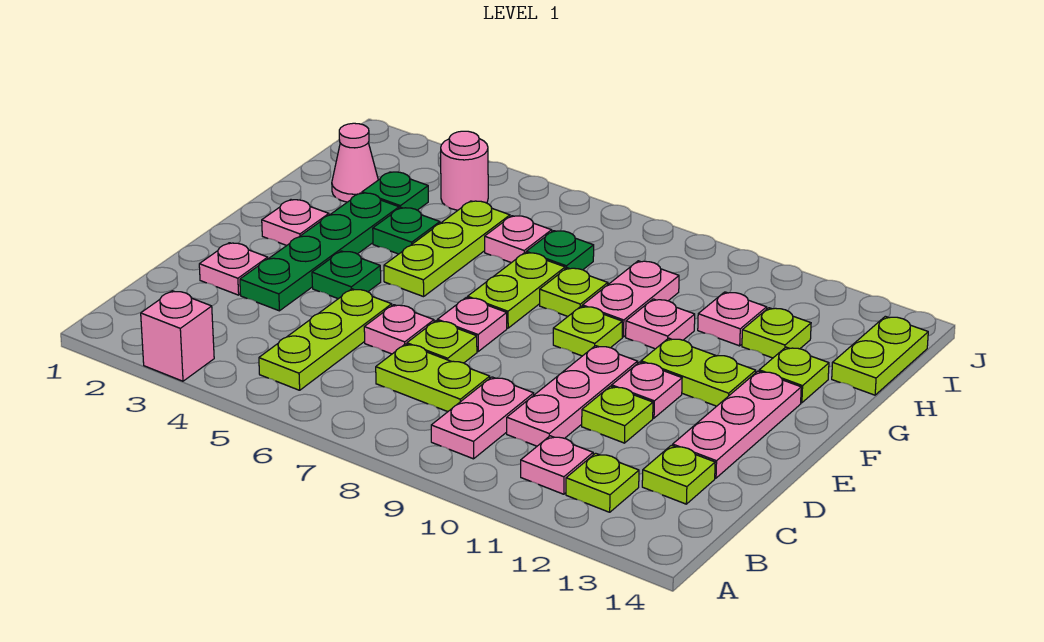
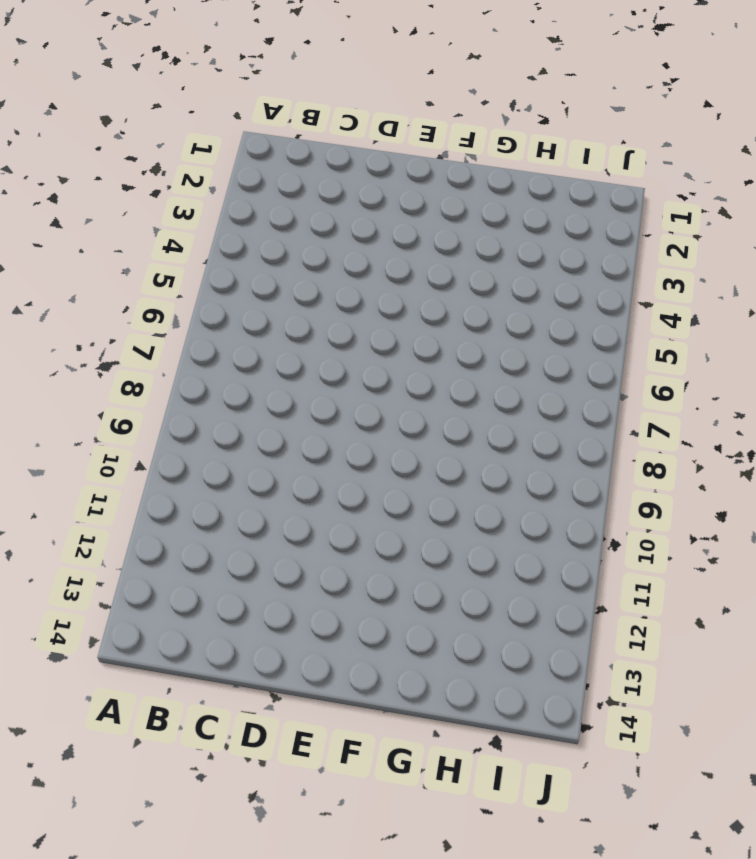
none -> pink brick A3 level 1
none -> lime plate B5:D5 level 1
none -> pink plate B9:C9 level 1
none -> pink plate B11 level 1

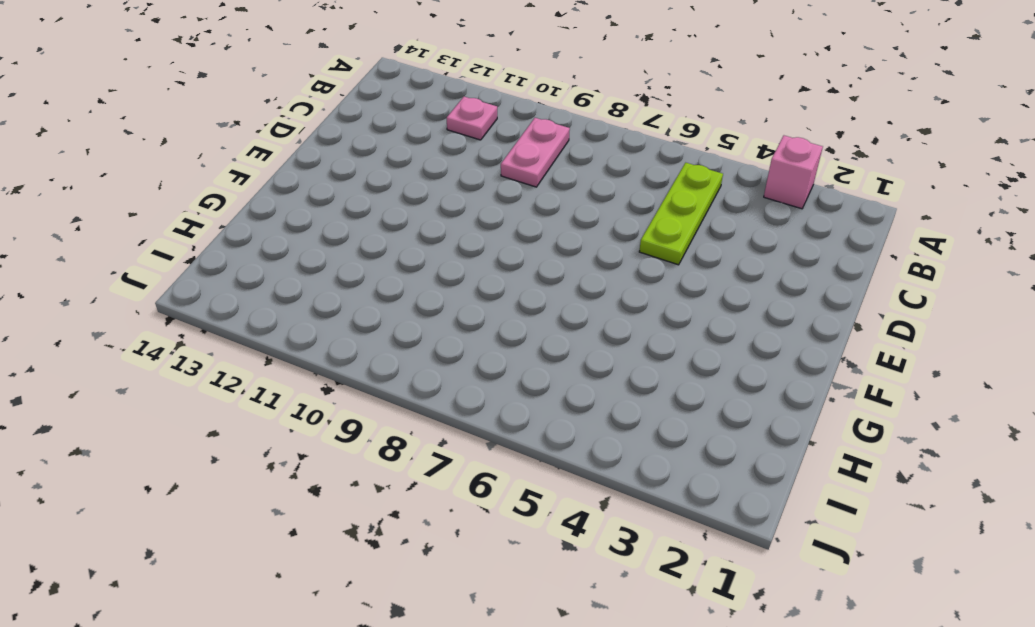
none -> lime plate B12 level 1
none -> lime plate C7:C8 level 1
none -> pink plate C10:E10 level 1
none -> lime plate C13 level 1

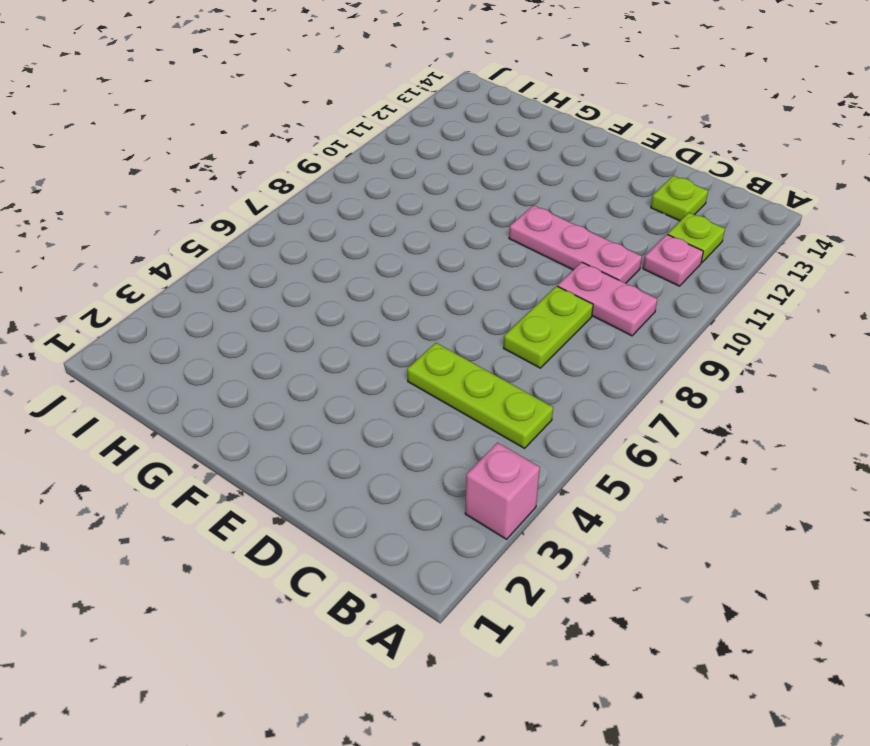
none -> pink plate D2 level 1
none -> green plate D3:G3 level 1
none -> pink plate D6 level 1
none -> lime plate D7 level 1

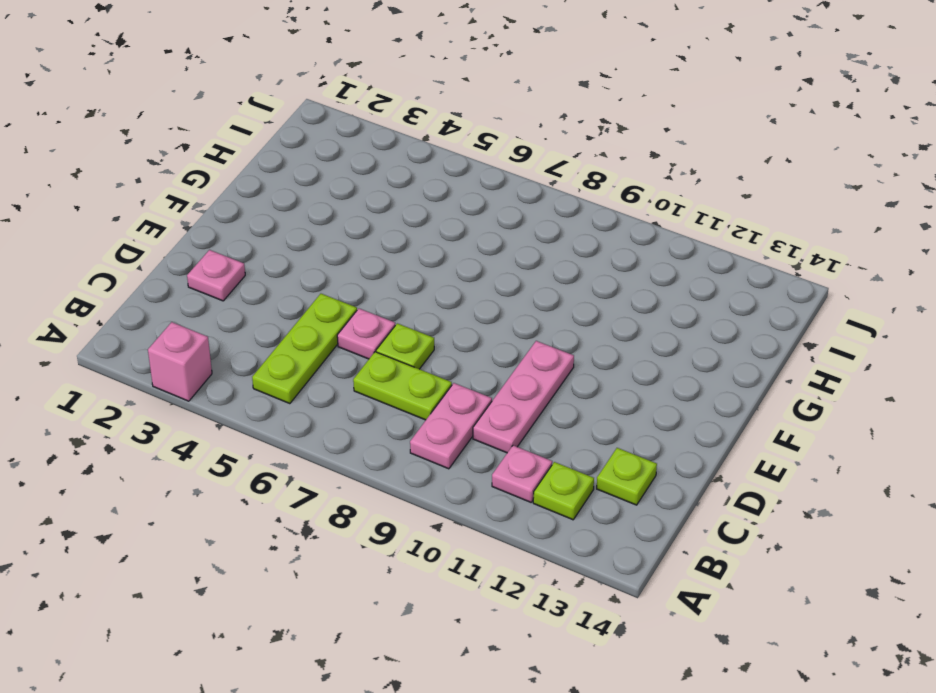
none -> green plate D3:G3 level 1
none -> lime plate D11 level 1
none -> pink plate D13:F13 level 1
none -> green plate E4 level 1

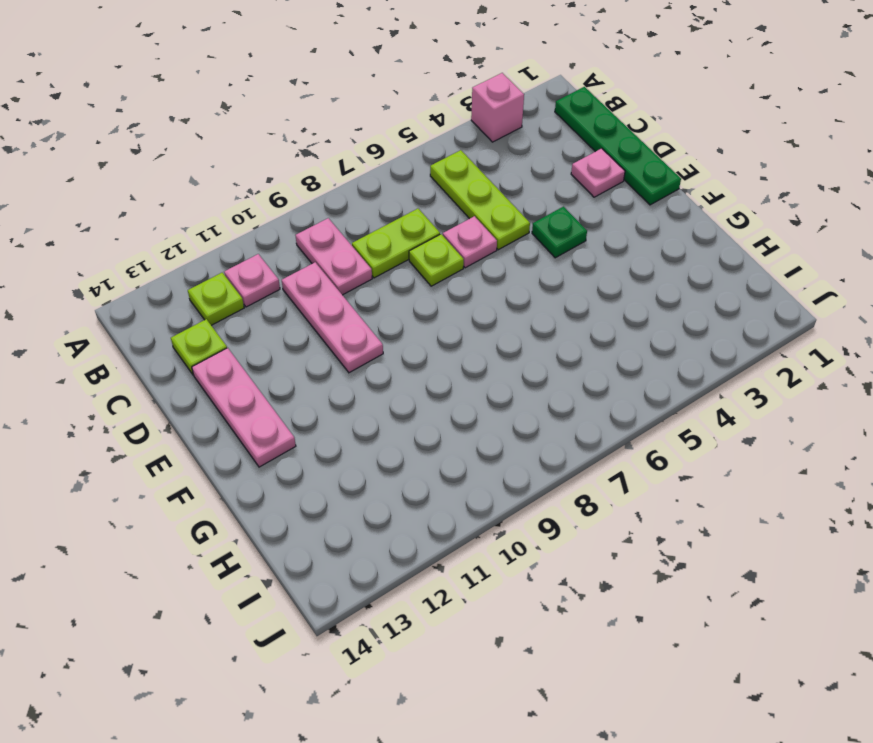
green plate B1:E1 level 1 -> green plate D3:G3 level 1
none -> lime plate D11 level 1
none -> pink plate E7 level 1
none -> pink plate E11 level 1
none -> pink plate F2 level 1

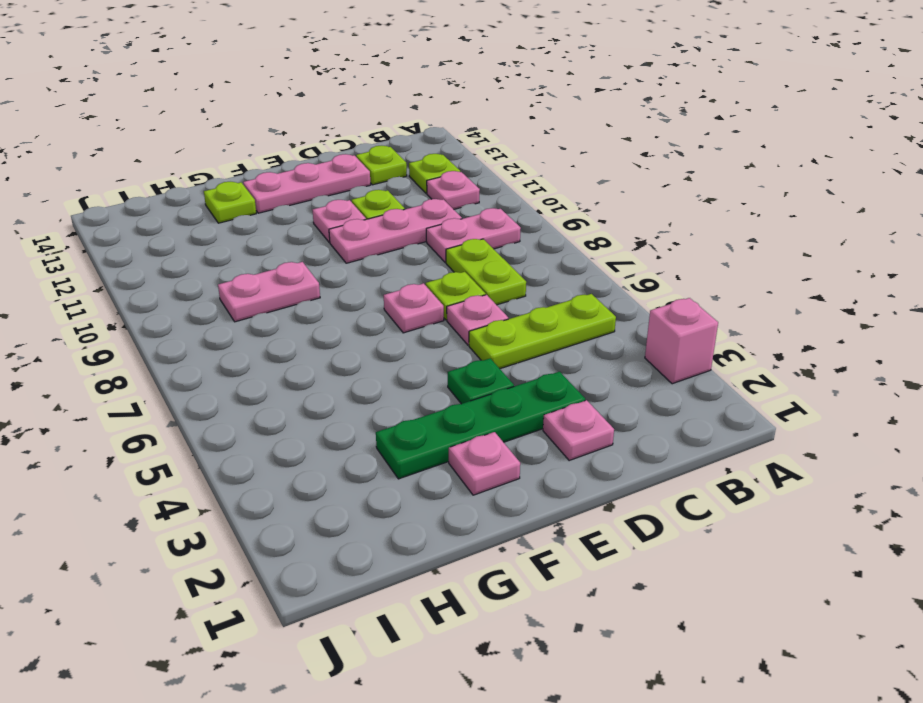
none -> lime plate F5:H5 level 1
none -> lime plate F7:G7 level 1
none -> lime plate F9 level 1
none -> lime plate F11:F12 level 1

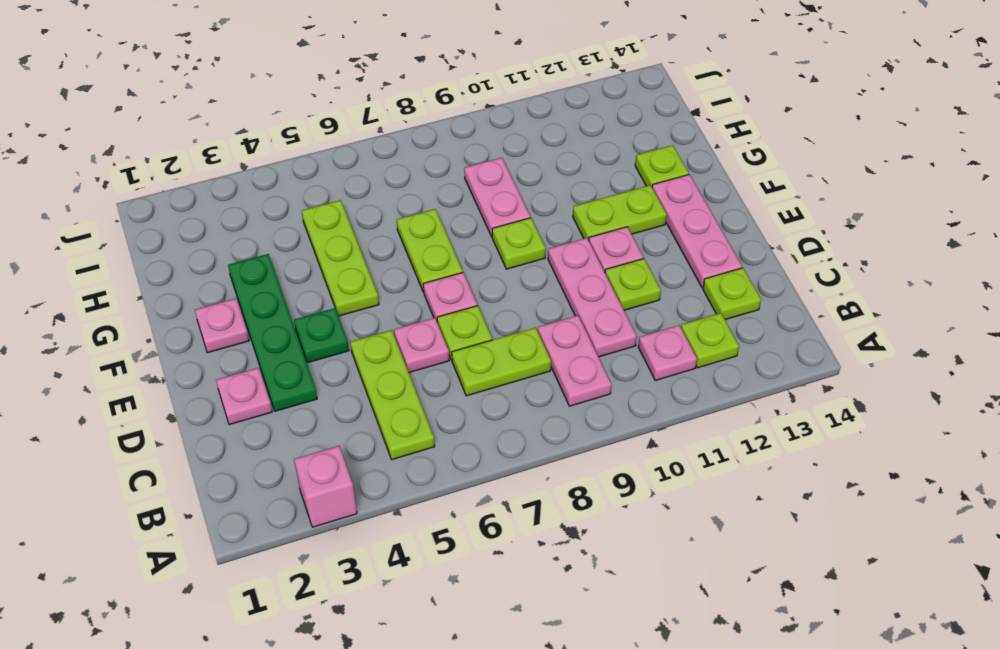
none -> green plate G4 level 1
none -> lime plate G8 level 1
none -> pink plate G10 level 1
none -> pink cone H2 level 1

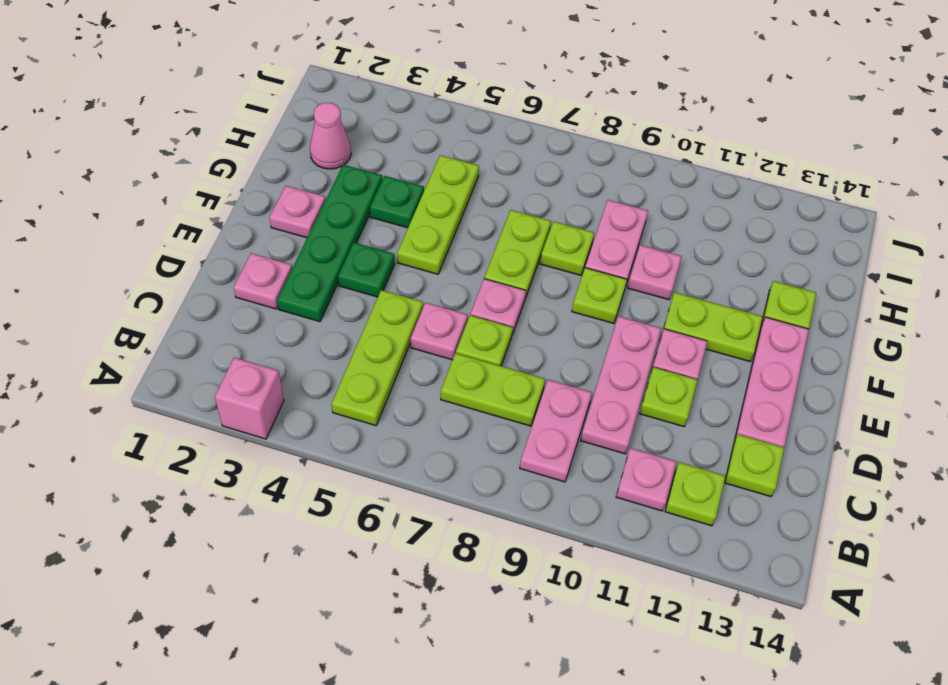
none -> green plate H3 level 1
none -> pink plate H6 level 1
none -> green plate H7 level 1
none -> pink plate H11 level 1

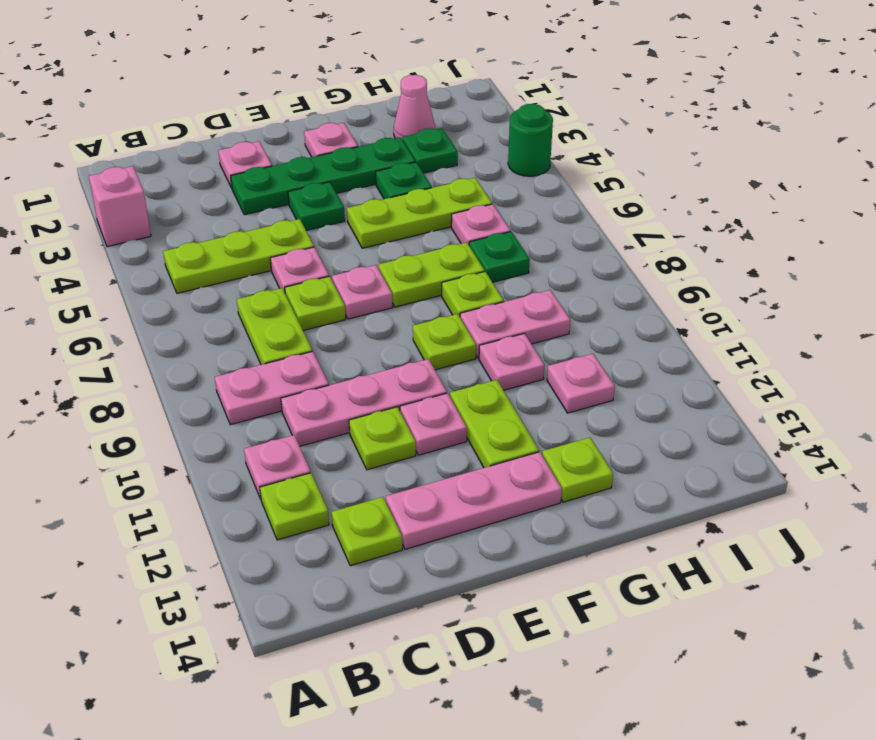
green round brick J4 level 1 -> none
none -> lime plate H12 level 1
none -> lime plate H14:I14 level 1
none -> pink round brick I4 level 1

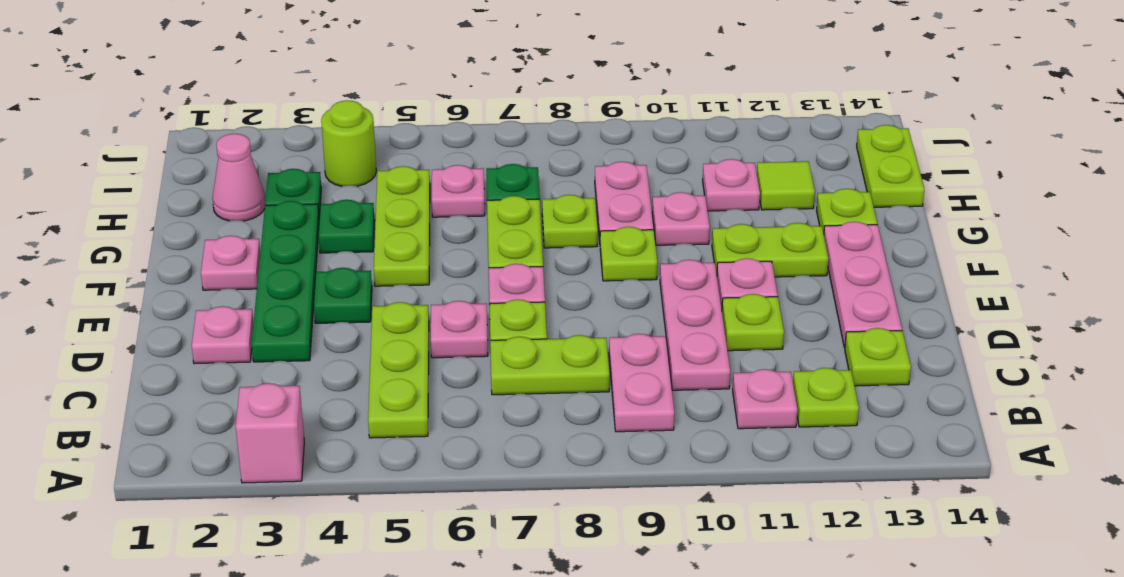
lime tile H12 level 1 -> lime plate H12 level 1
lime round brick I4 level 1 -> pink round brick I4 level 1

